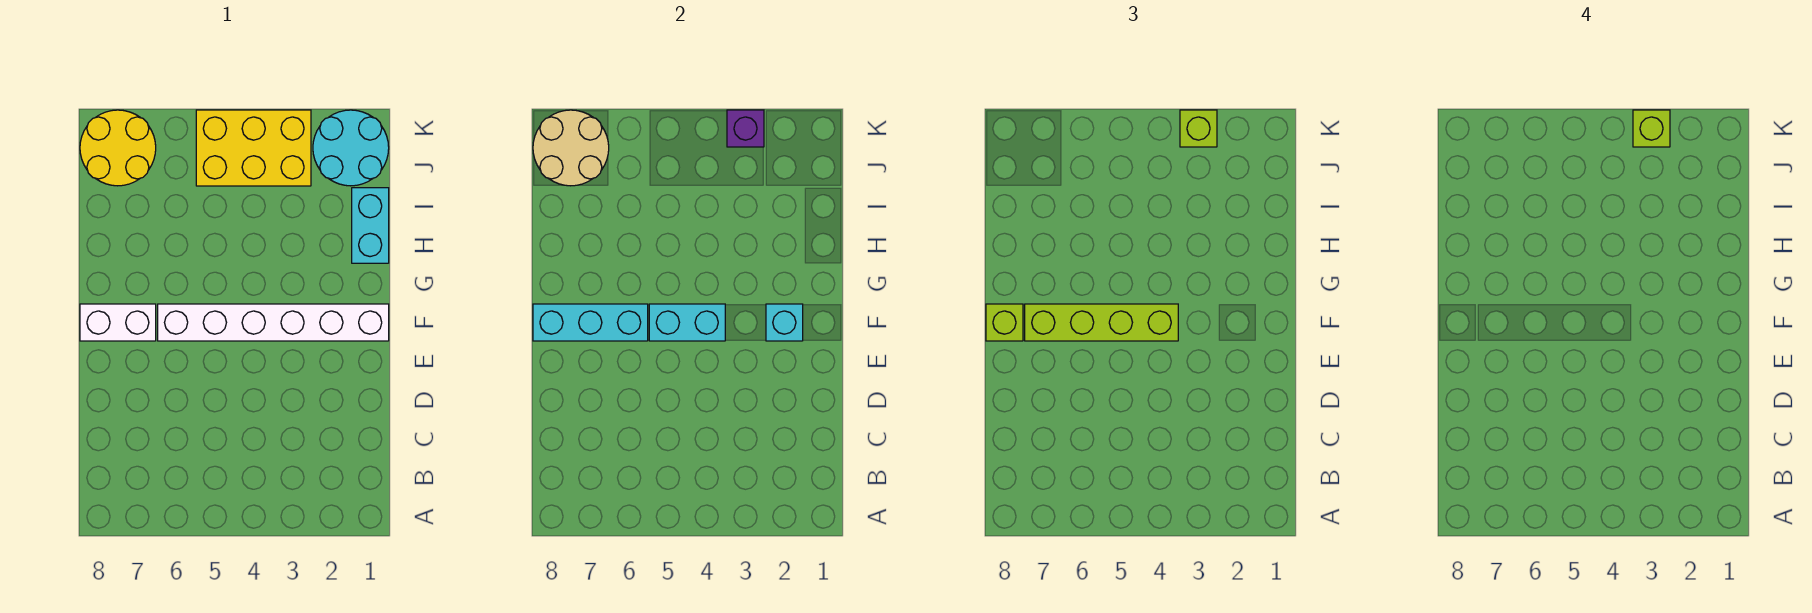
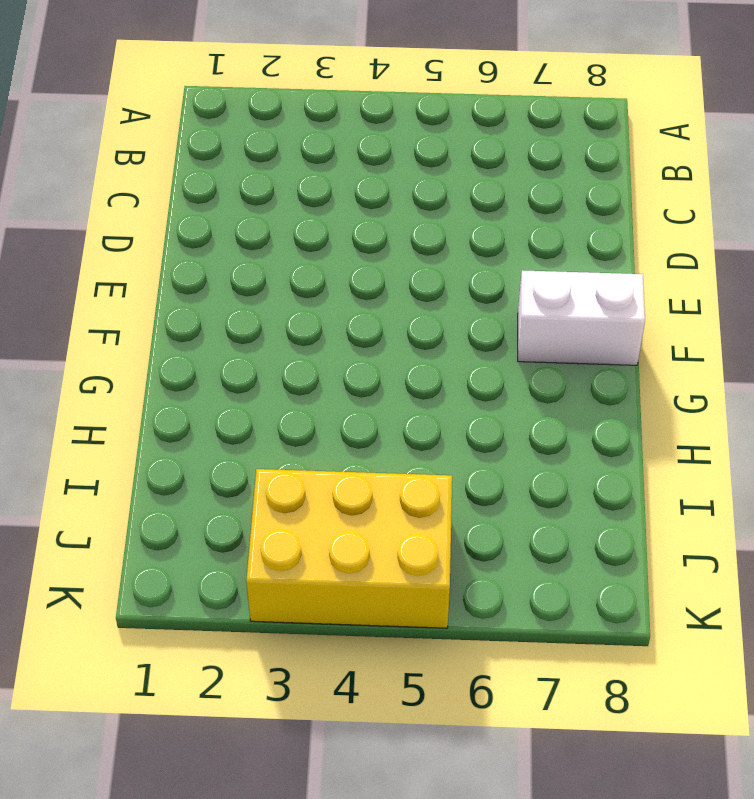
none -> white brick F1:F6 level 1
none -> cyan brick H1:I1 level 1
none -> cyan round brick J1:K2 level 1

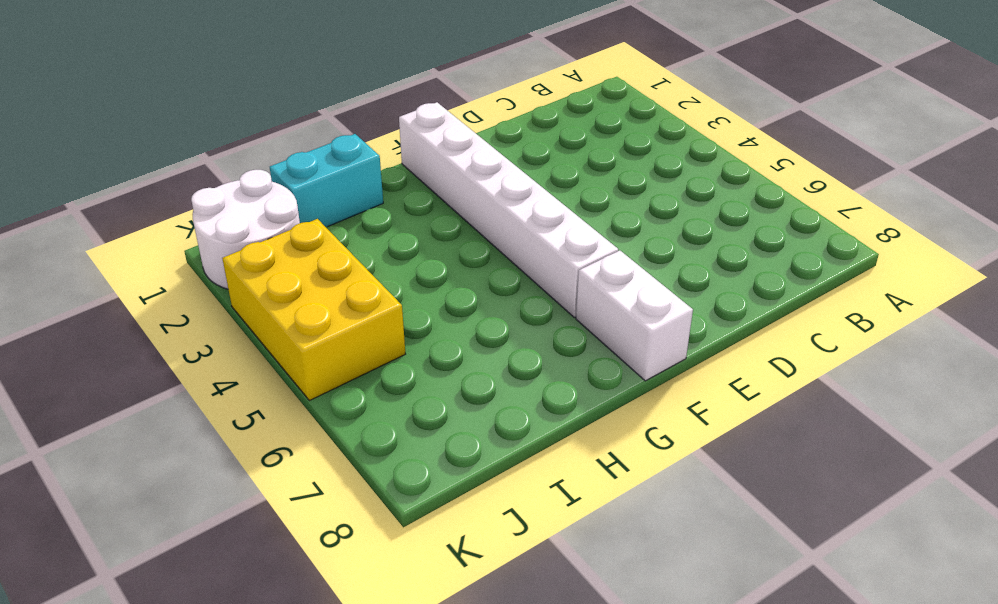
white round brick J1:K2 level 1 -> cyan round brick J1:K2 level 1
none -> yellow round brick J7:K8 level 1
none -> cyan brick F2 level 2
none -> cyan brick F4:F5 level 2

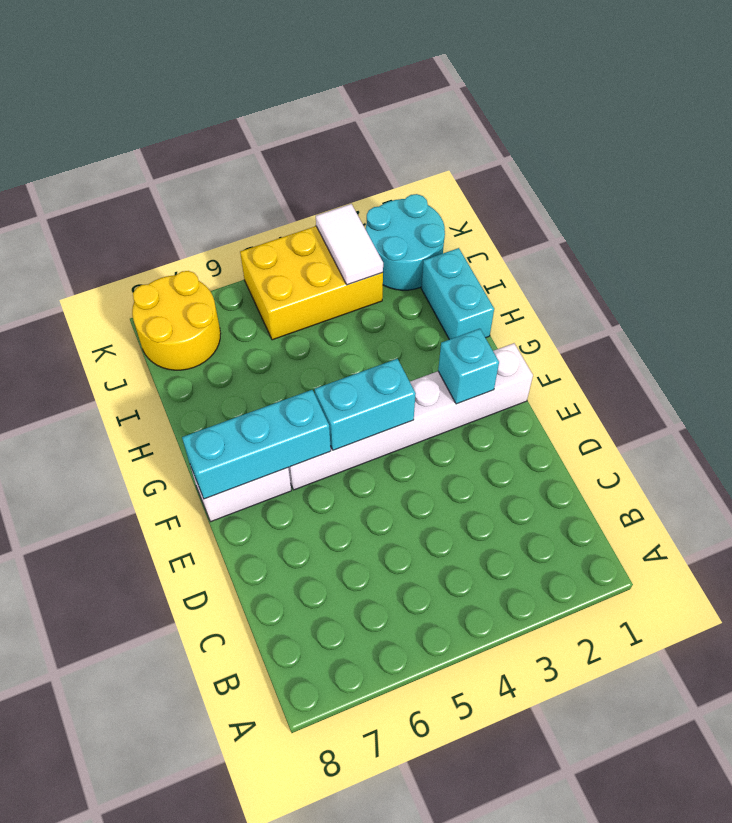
white tile J3:K3 level 2 -> purple brick K3 level 2
none -> tan round brick J7:K8 level 2
none -> lime brick F4:F7 level 3
none -> lime brick F8 level 3

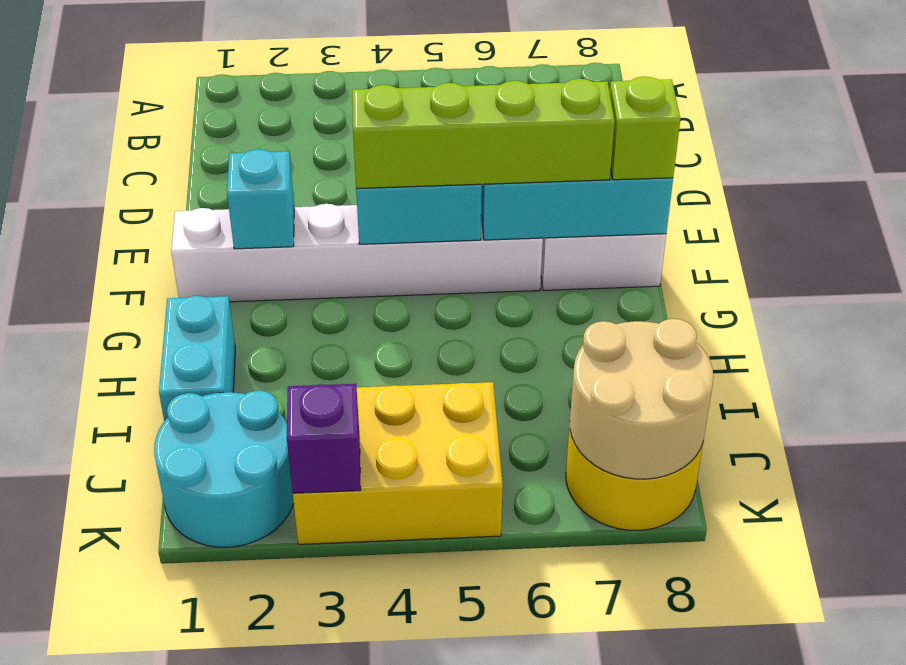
none -> lime brick K3 level 3
none -> lime brick K3 level 4

